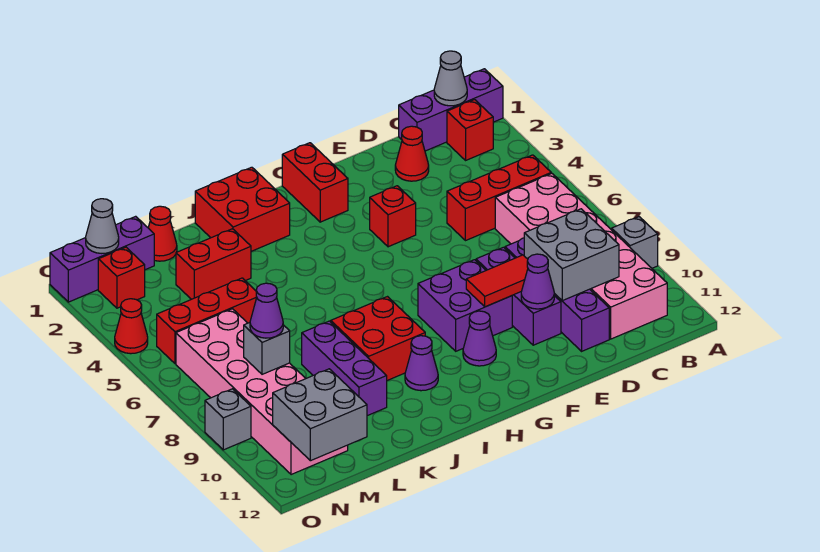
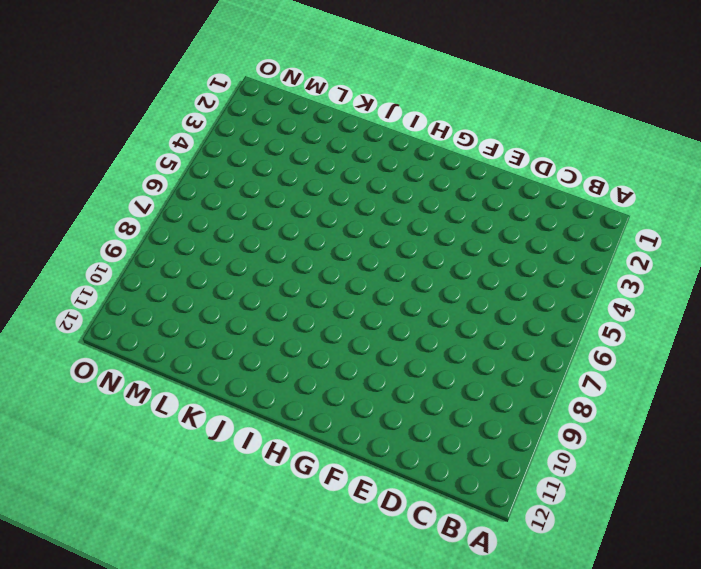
none -> purple brick A1:C1 level 1
none -> grey brick A9 level 1
none -> red brick B2 level 1
none -> red brick B5:D5 level 1

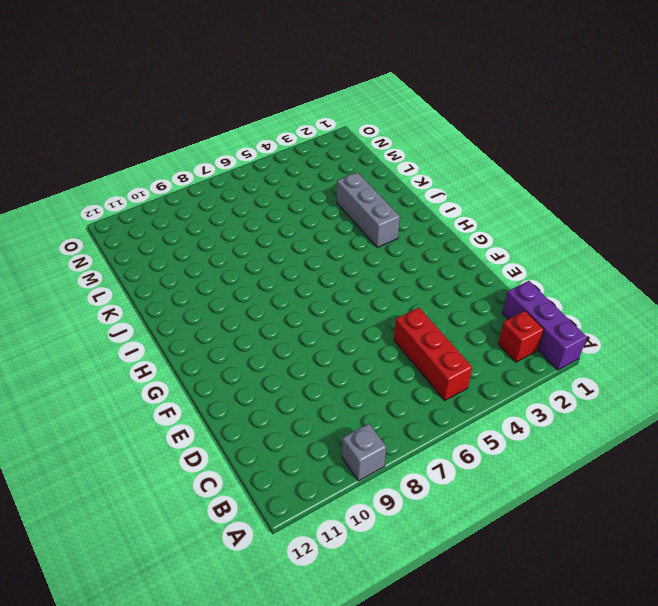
grey brick I3:K3 level 1 -> red brick K3:L3 level 1
none -> pink brick B6:C11 level 1
none -> red cone D2 level 1
none -> purple brick D8:D11 level 1
none -> purple brick E8:E10 level 1

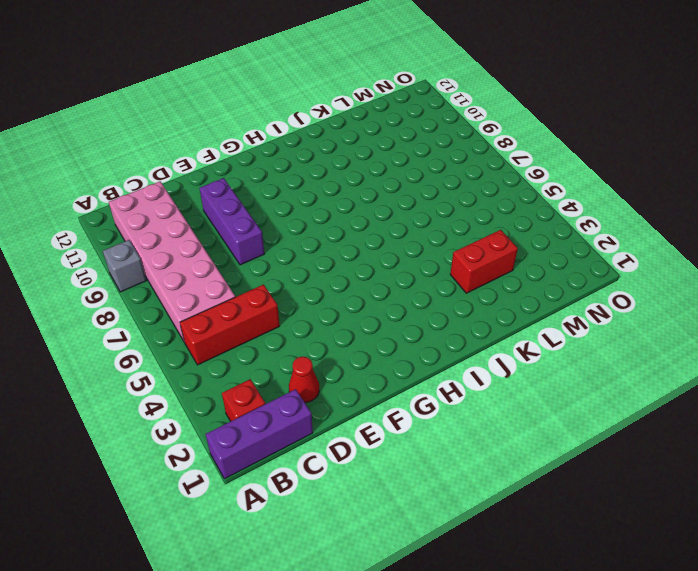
none -> purple brick D8:D11 level 1
none -> red brick F4 level 1
none -> purple brick F8:G9 level 1
none -> red brick G1:G2 level 1

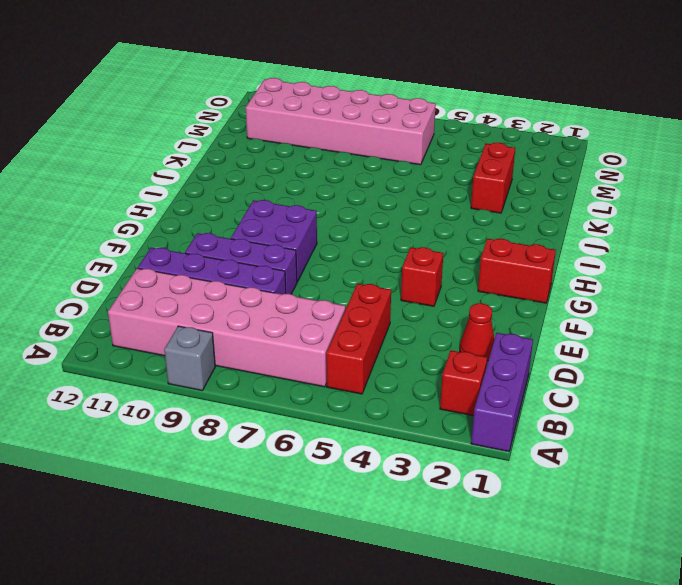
none -> purple cone G10 level 1
none -> red brick I1:J2 level 1
none -> red brick I8:J9 level 1
none -> purple cone I10 level 1

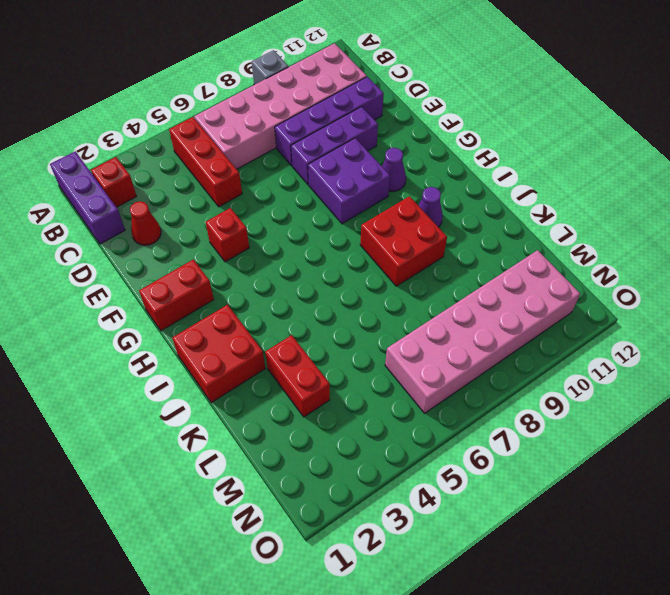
none -> purple brick K8:K10 level 1
none -> red cone L1 level 1
none -> red brick L5:N5 level 1
none -> purple brick M1:O1 level 1

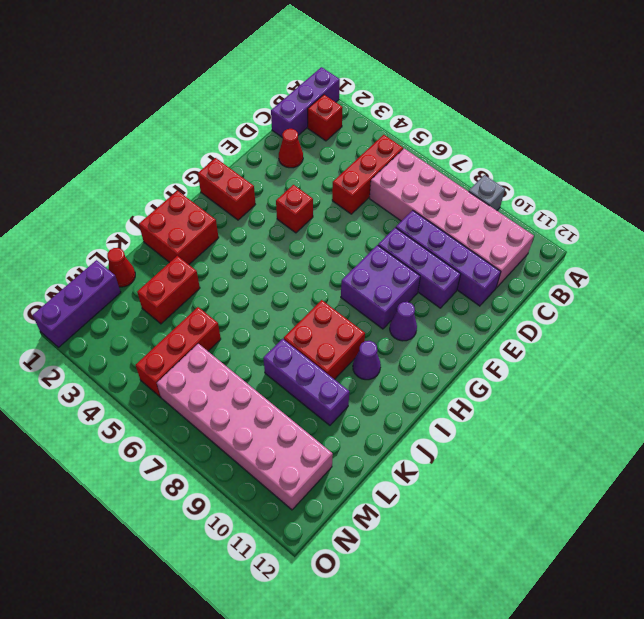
none -> red brick N2 level 1
none -> red cone O4 level 1
none -> grey brick O9 level 1
none -> grey cone B1 level 2

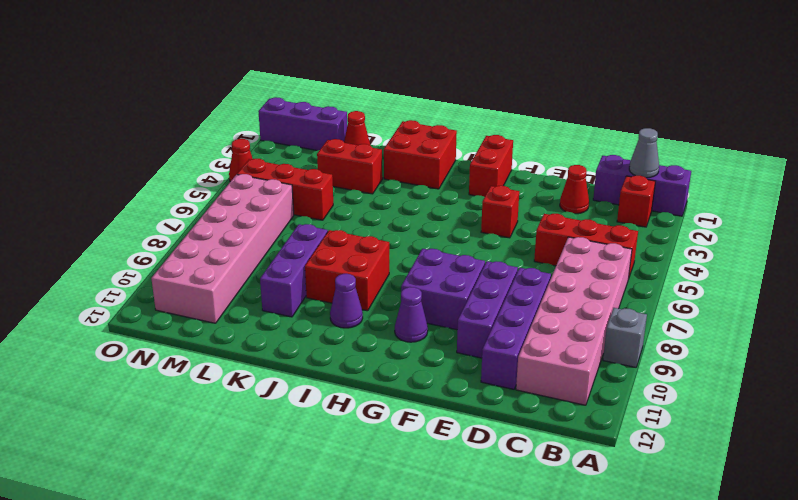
none -> red brick N2 level 1
none -> grey brick O9 level 1
none -> grey brick C9:D10 level 2
none -> red tile E9:F9 level 2

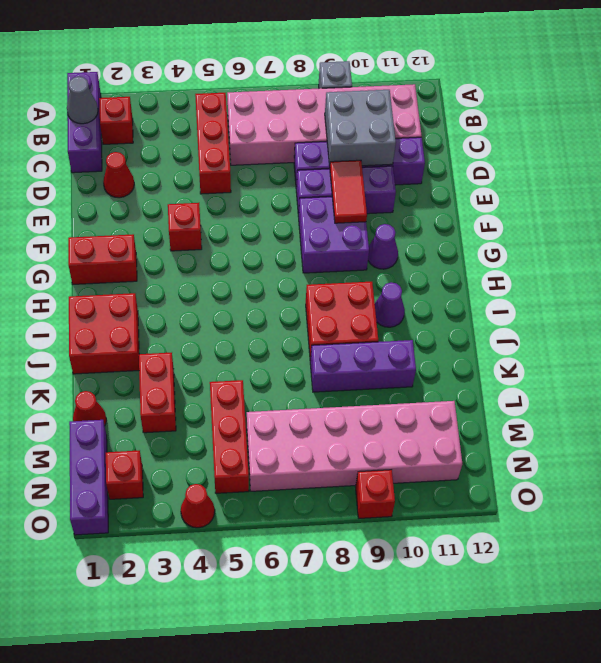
red brick O9 level 1 -> grey brick O9 level 1
none -> purple cone E10 level 2
none -> grey brick M8 level 2
none -> grey brick M11:N12 level 2
none -> grey cone N1 level 2

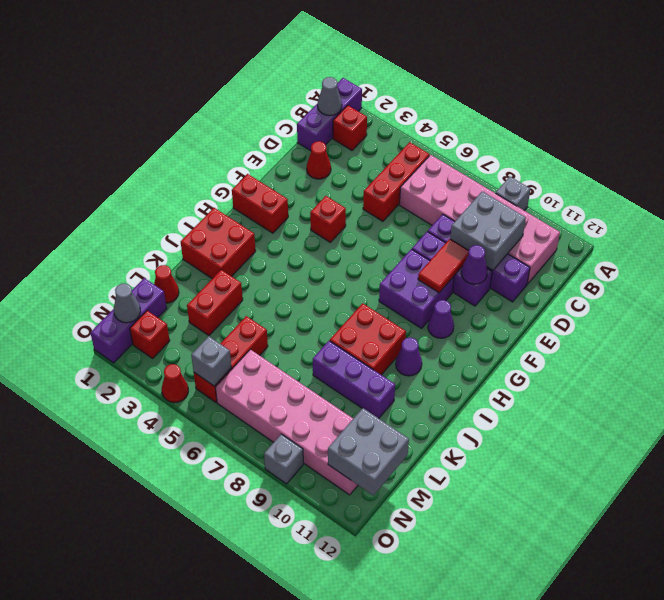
grey brick N5 level 2 -> grey brick M8 level 2
none -> purple cone M8 level 3

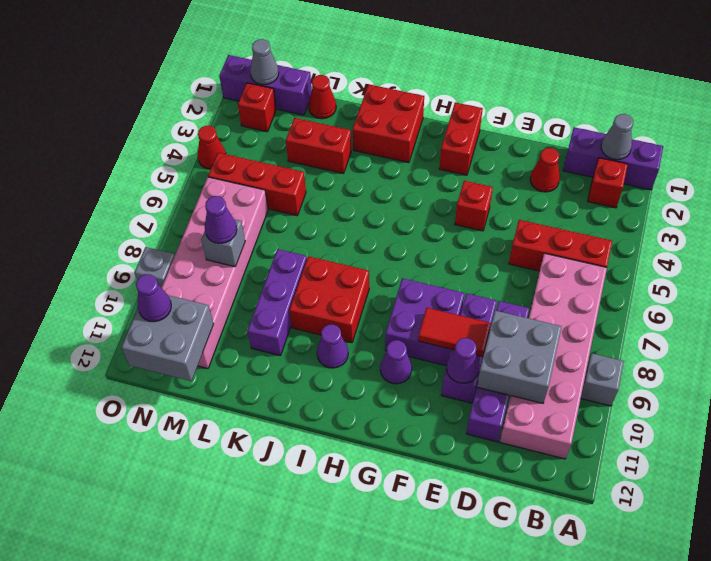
purple cone N11 level 3 -> none

